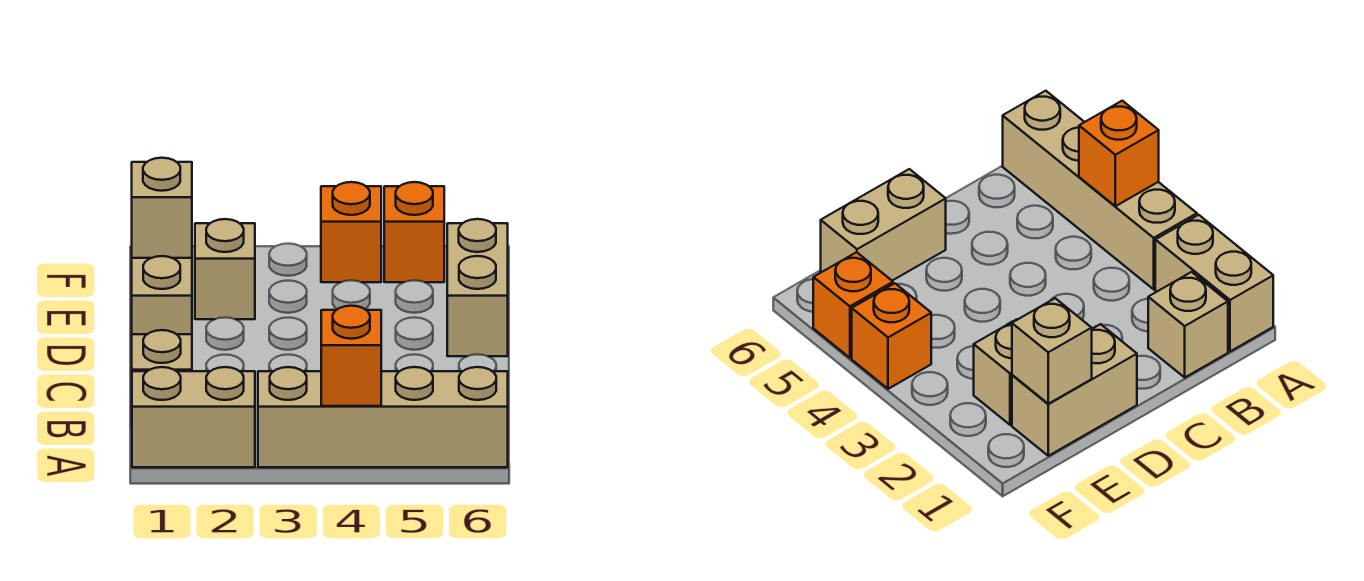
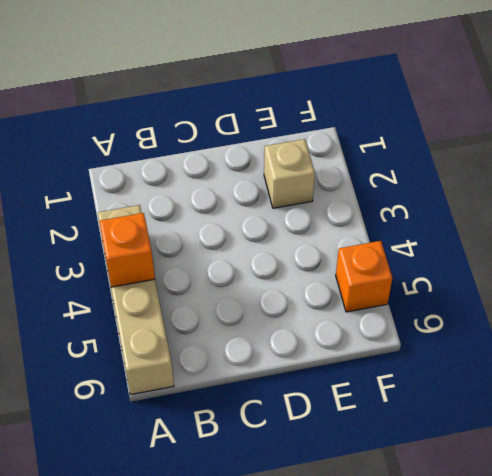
none -> tan brick A1:A2 level 1
none -> tan brick B1 level 1

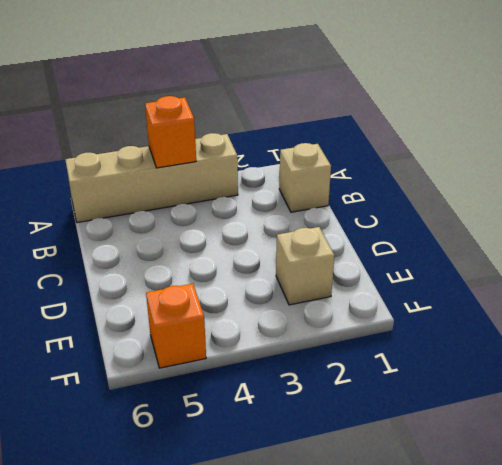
none -> tan brick A1:A2 level 1
none -> tan brick D1:E1 level 1

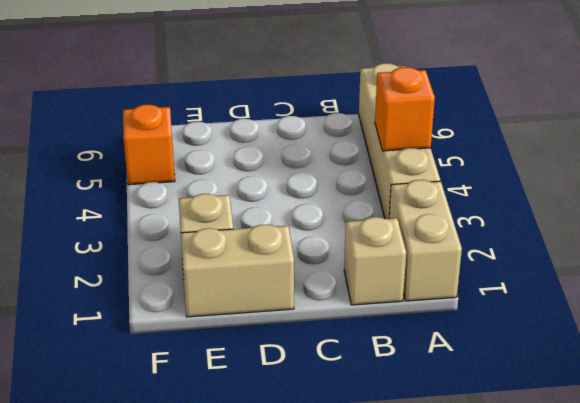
none -> tan brick D6:E6 level 1
none -> orange brick F4 level 1

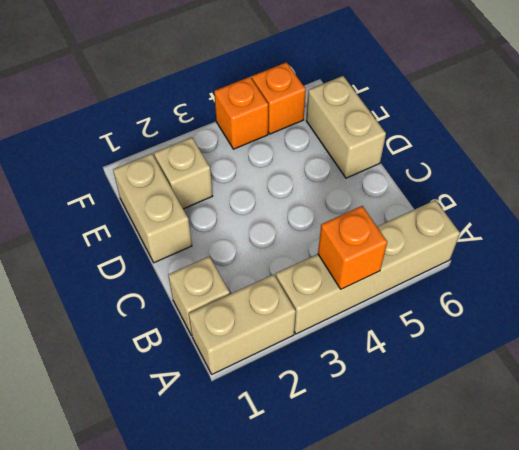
none -> tan brick E1 level 2

